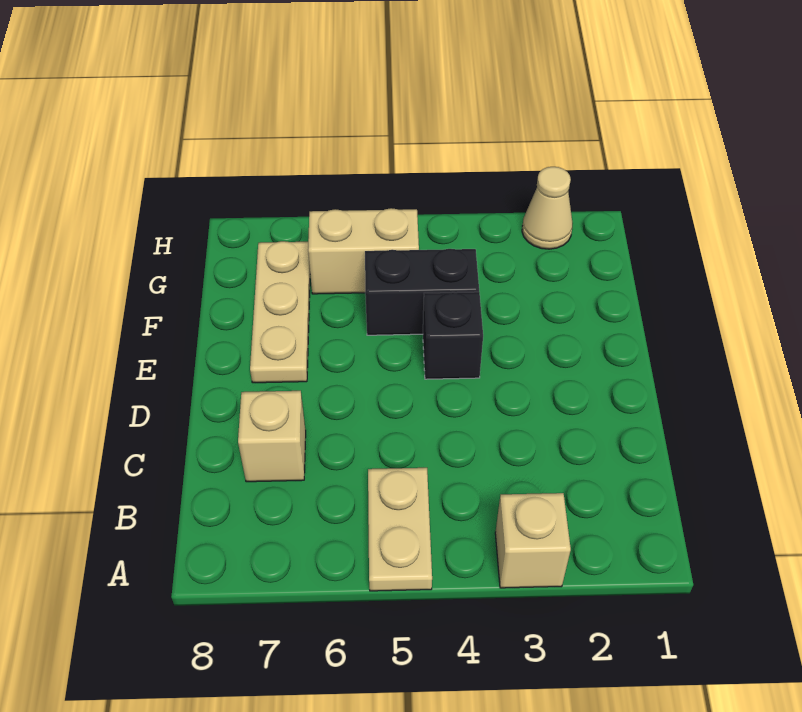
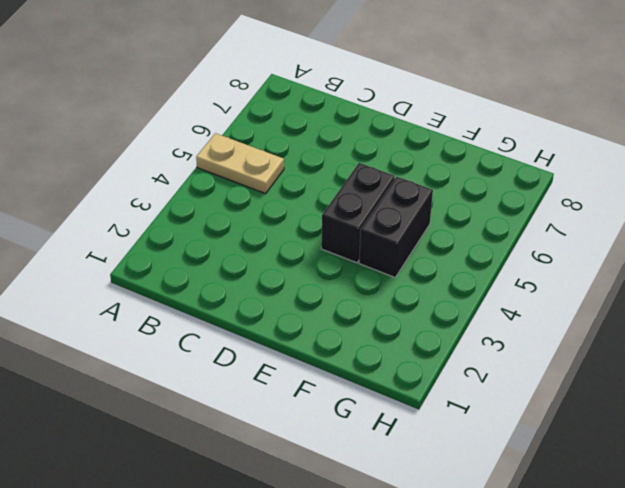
black brick E4:E5 level 1 -> black brick E4 level 1
none -> tan brick A3 level 1
none -> tan brick C7 level 1

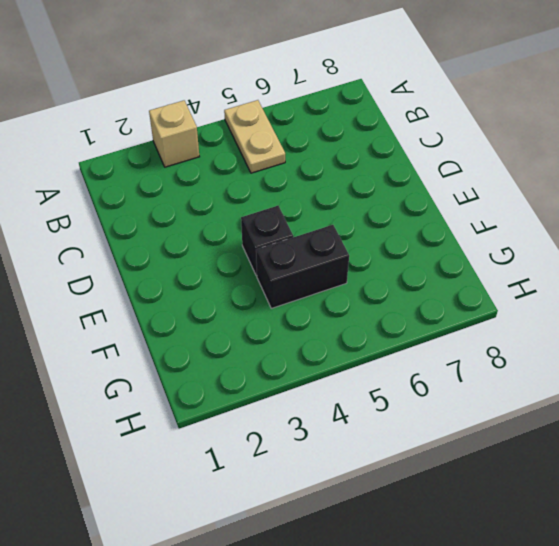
none -> tan brick C7 level 1
none -> tan plate E7:G7 level 1

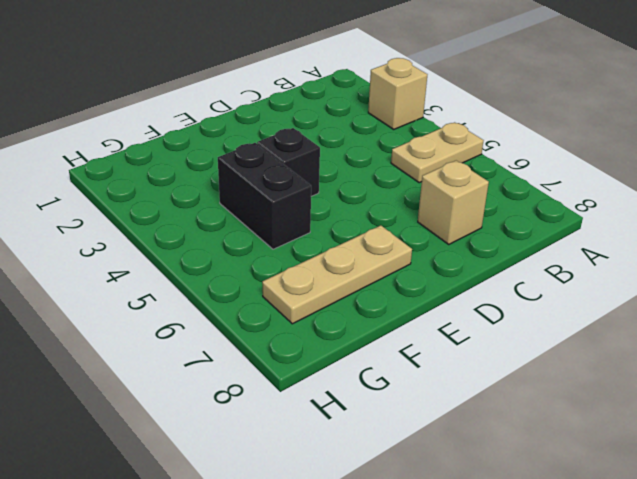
none -> tan brick G5:G6 level 1
none -> tan cone H2 level 1

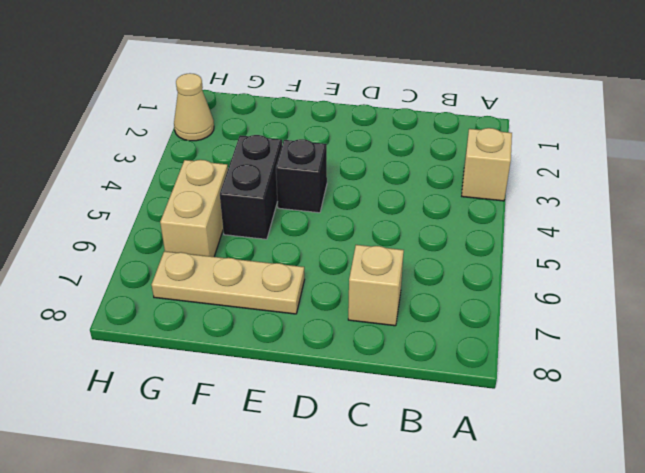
none -> tan plate A5:B5 level 1

